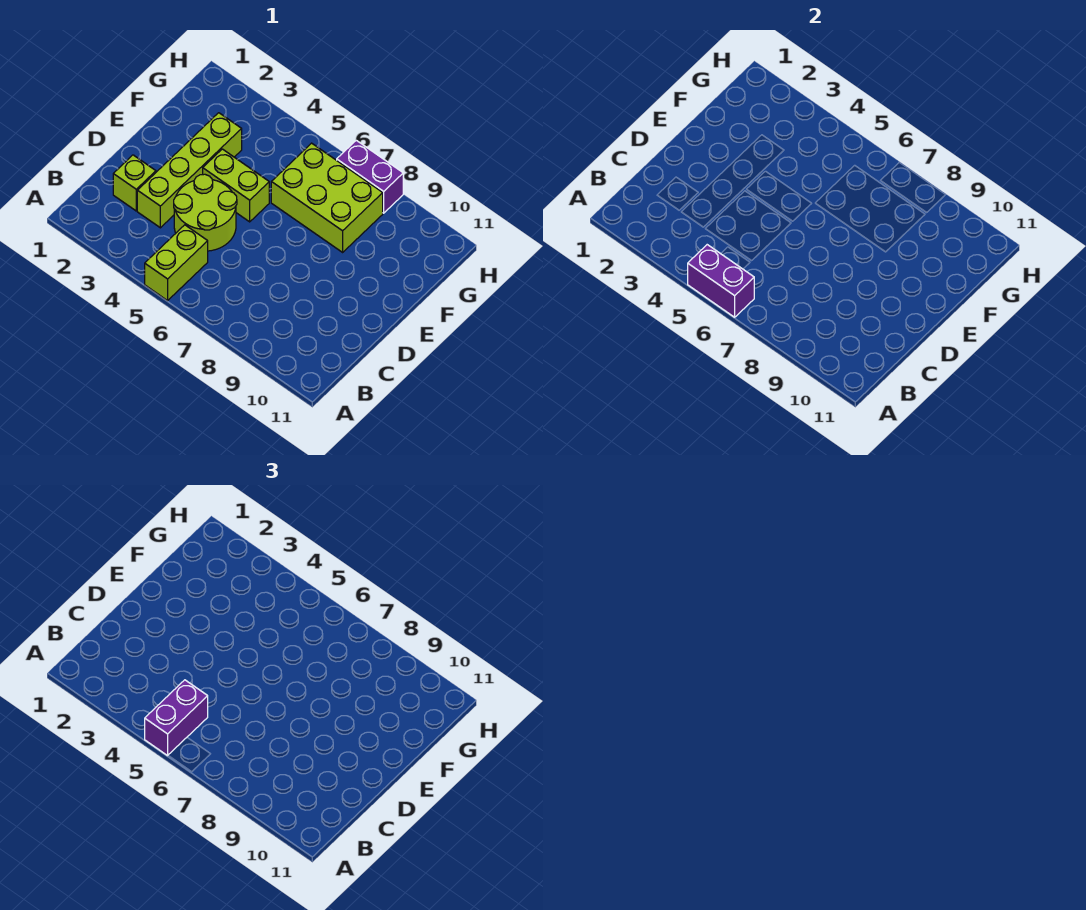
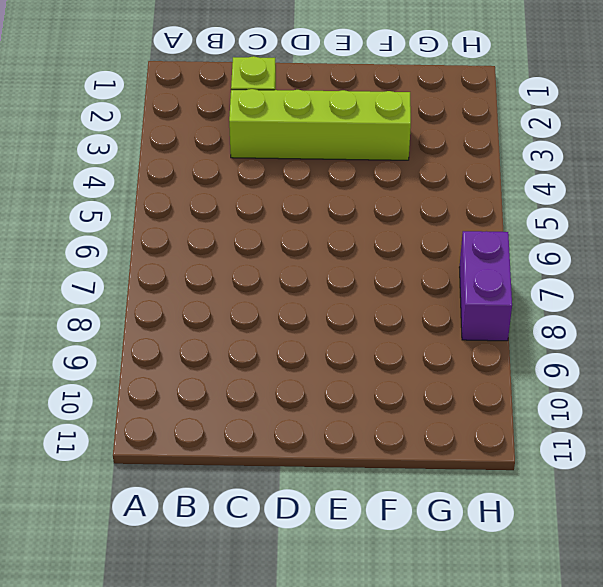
none -> lime brick A5:B5 level 1
none -> lime round brick C4:D5 level 1

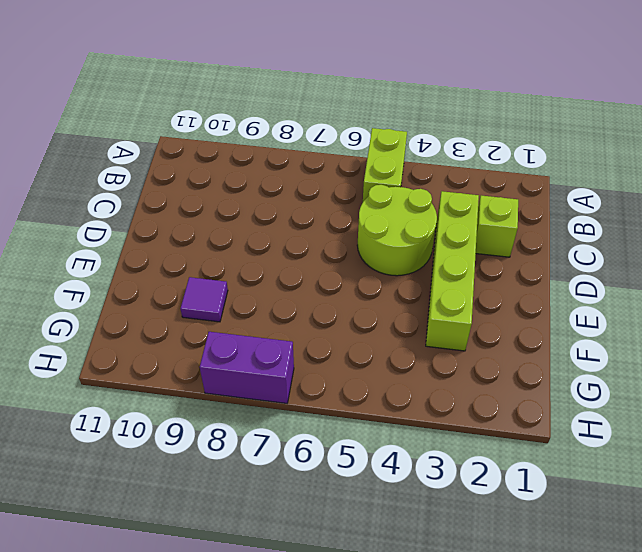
purple tile F9 level 1 -> none
none -> lime brick E4:E5 level 1
none -> lime brick F6:G8 level 1

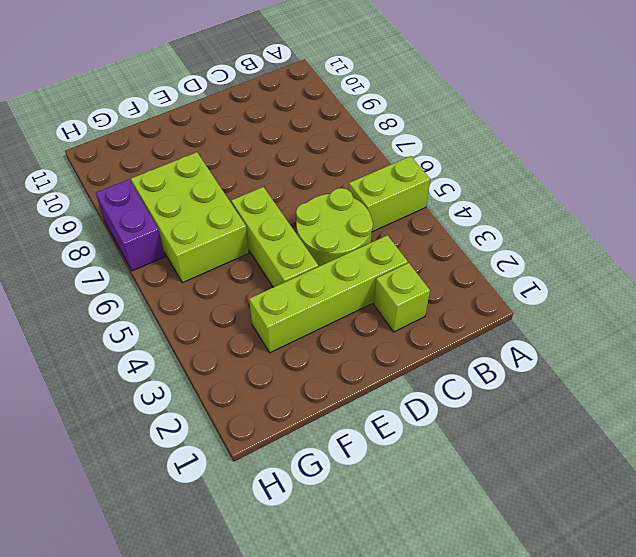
lime brick E4:E6 level 1 -> lime brick E4:E5 level 1
none -> purple brick A5:A6 level 2
none -> purple brick A5:B5 level 3

